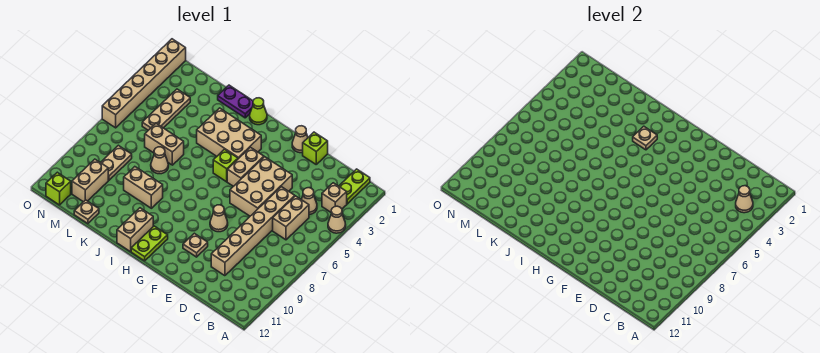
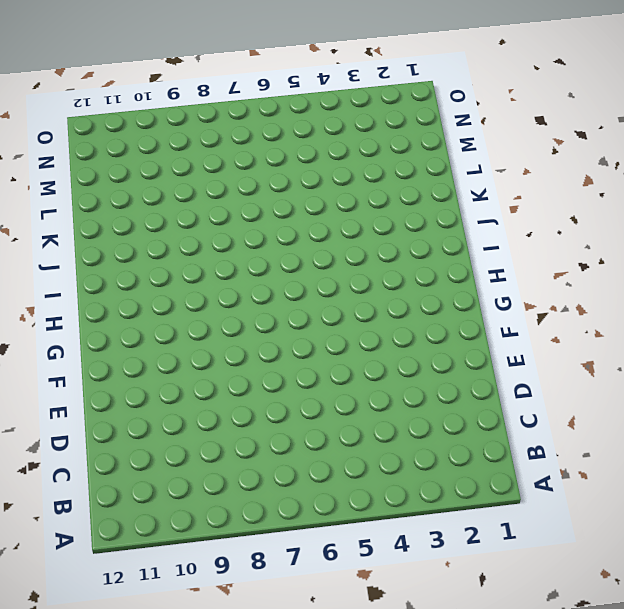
none -> tan cone A4 level 1
none -> lime plate B1:B2 level 1
none -> tan brick B3 level 1

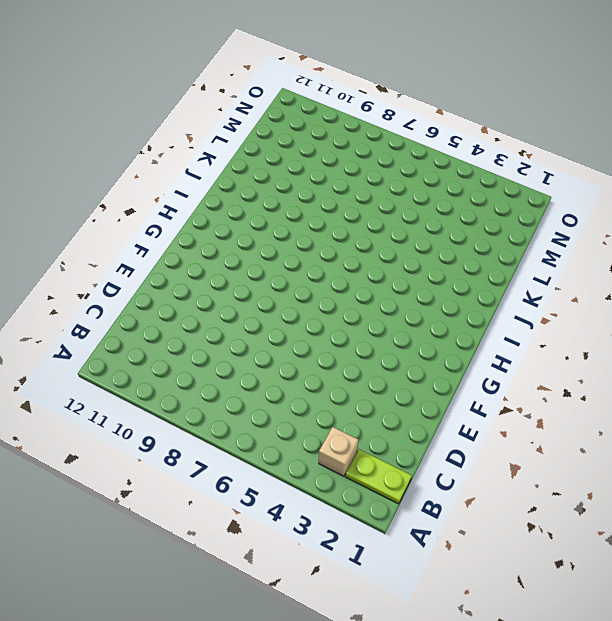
none -> tan cone A4 level 1
none -> tan cone C4 level 1
none -> tan brick C5:C6 level 1

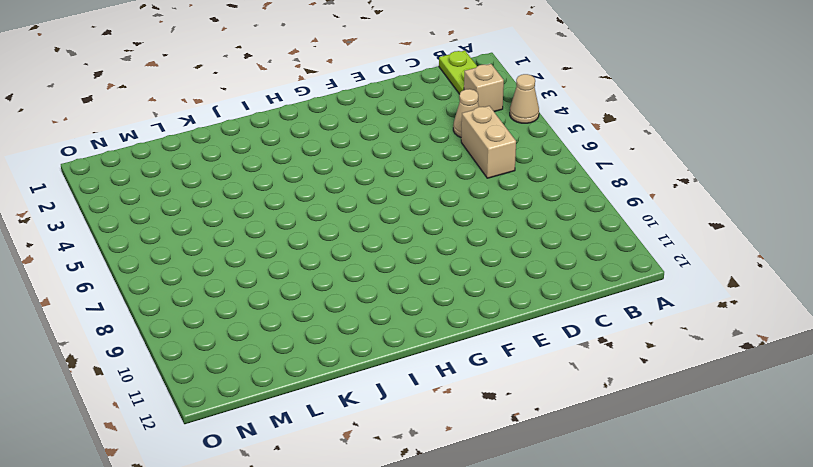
none -> tan brick D5:D10 level 1
none -> lime brick E1 level 1
none -> tan brick E4:F6 level 1

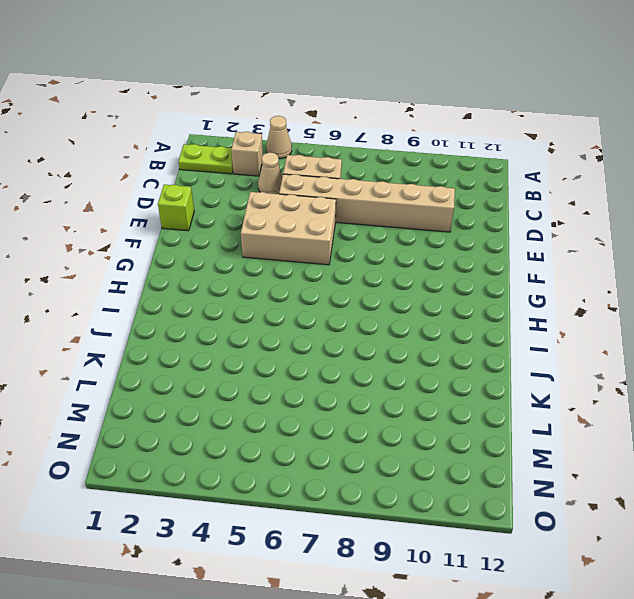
none -> tan cone F1 level 1
none -> tan cone F8 level 1
none -> tan plate F10 level 1

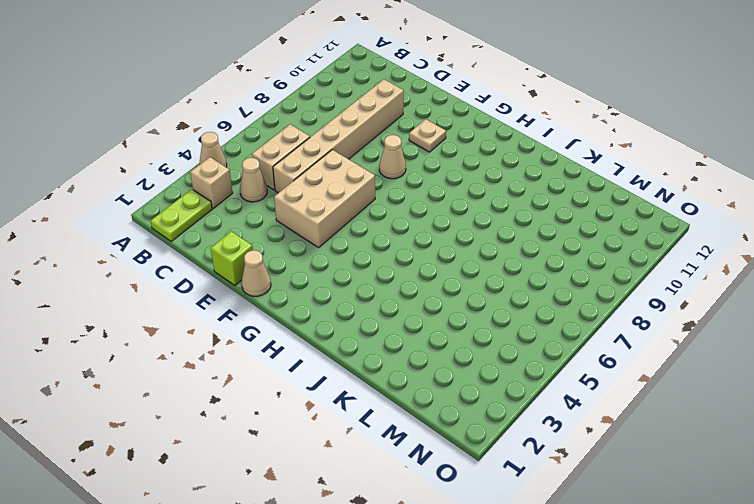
none -> tan brick G4:G5 level 1
none -> tan brick H3:J4 level 1
none -> lime brick H5 level 1

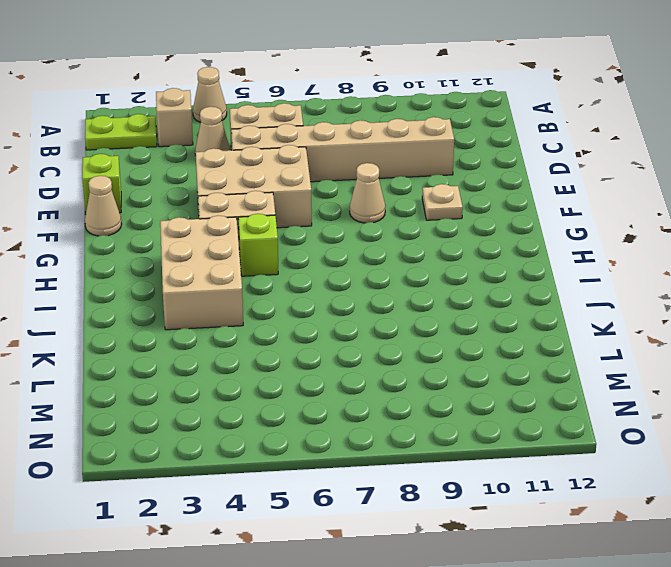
none -> lime plate H11:H12 level 1
none -> lime cone I1 level 1
none -> tan brick I11:I12 level 1

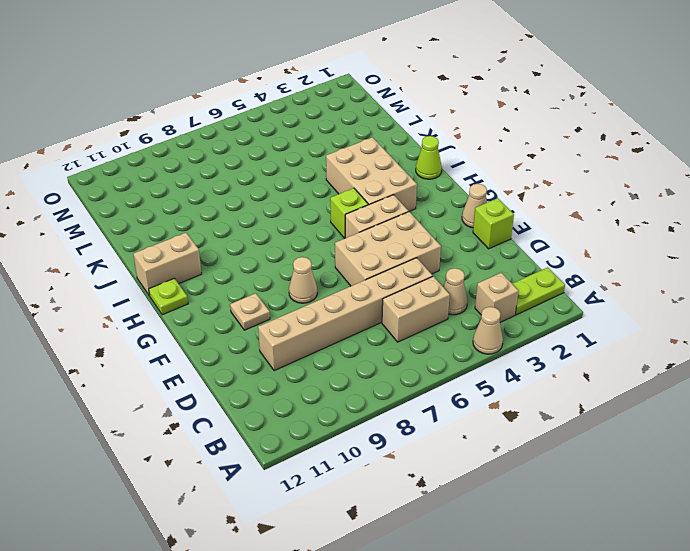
lime plate H12 level 1 -> lime plate H11:H12 level 1
none -> purple plate J1:K1 level 1
none -> tan brick J9:K9 level 1
none -> tan brick K6:L6 level 1

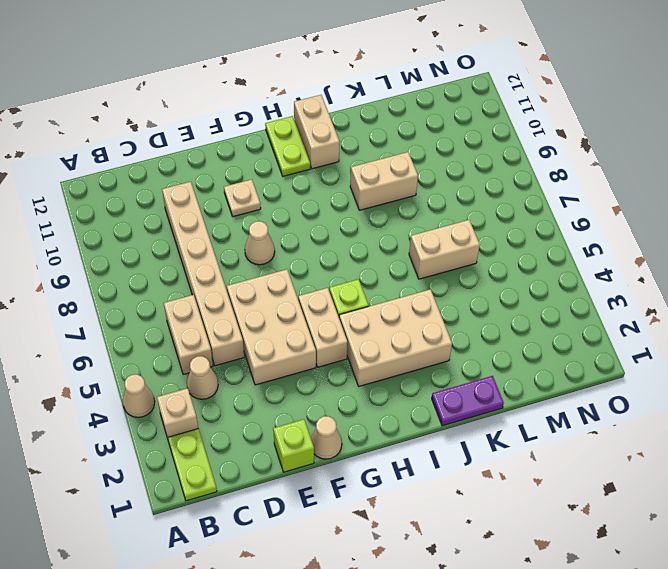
none -> lime cone I1 level 1
none -> tan cone K7 level 1
none -> tan plate L12 level 1

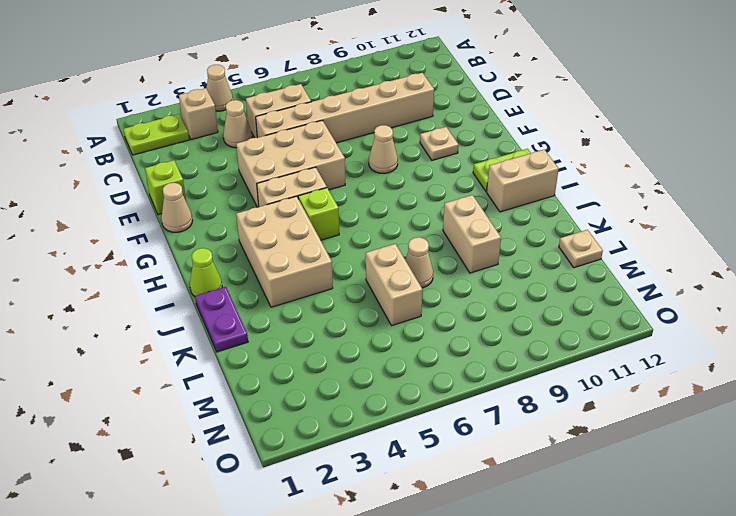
none -> tan plate M3:M5 level 1
none -> tan plate M8:M9 level 1
none -> tan brick M10:M11 level 1

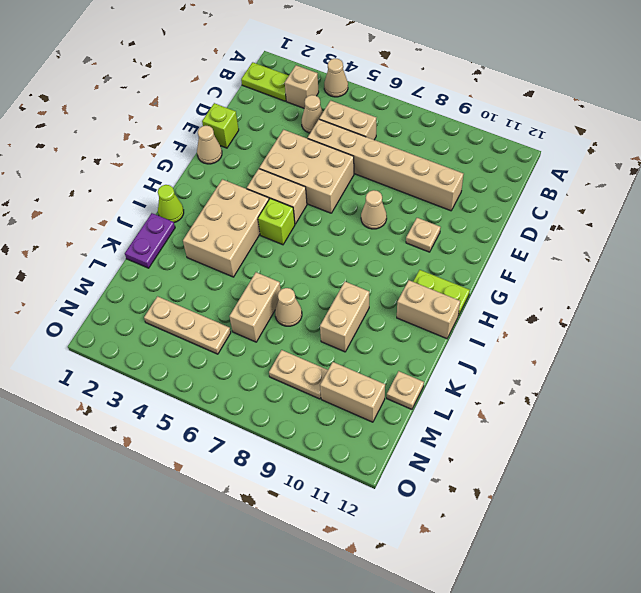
none -> lime brick N12 level 1
none -> tan brick O1:O6 level 1
none -> tan cone B3 level 2

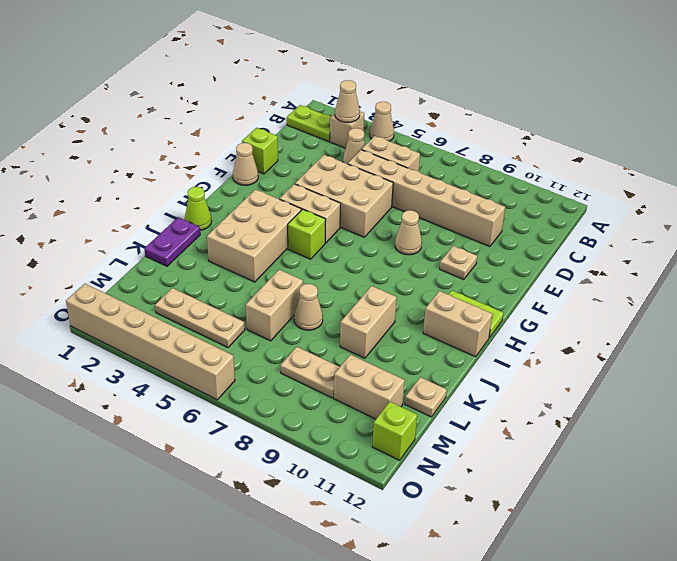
none -> tan plate I3 level 2

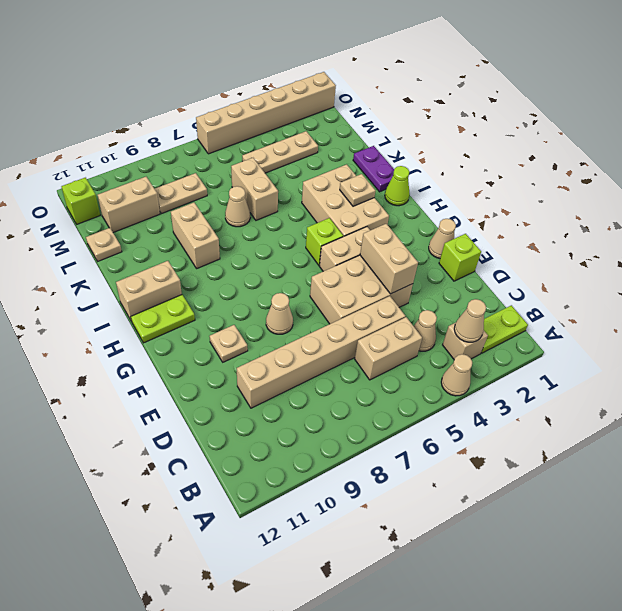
tan brick E4:F4 level 2 -> none

